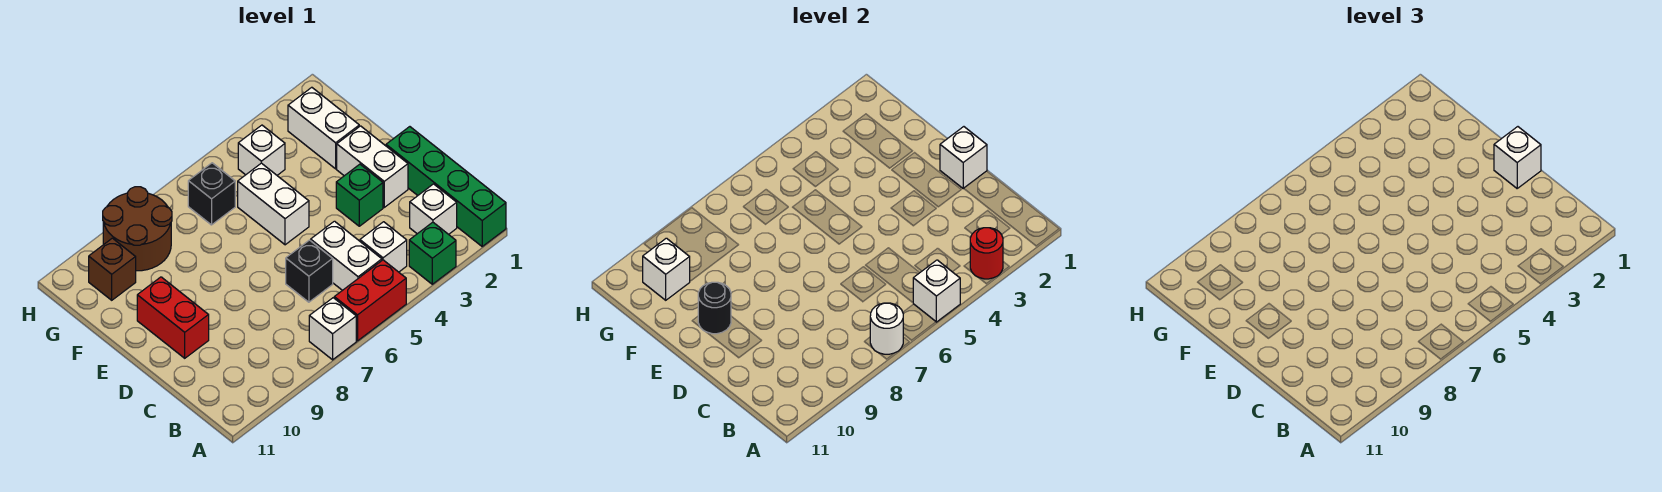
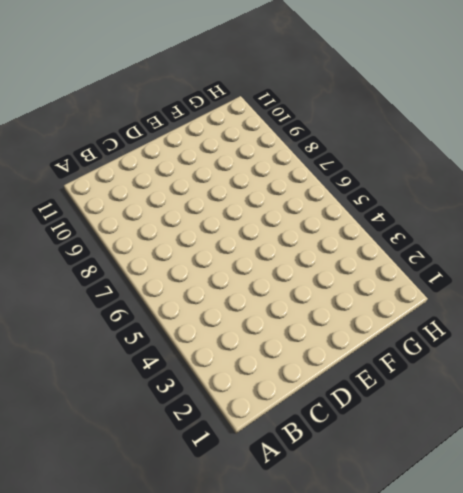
none -> green brick A1:D1 level 1
none -> green brick A3 level 1
none -> red brick A5:A6 level 1

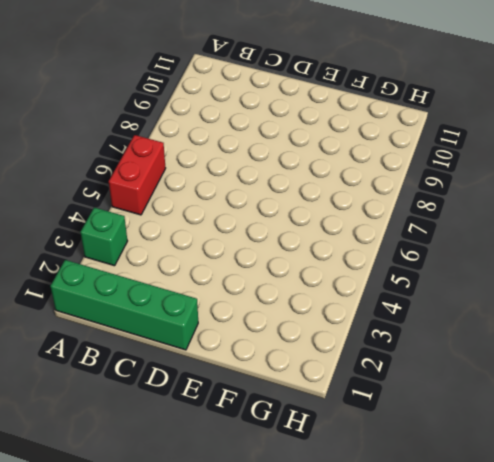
none -> white brick A7 level 1
none -> white brick B2 level 1
none -> white brick B4 level 1

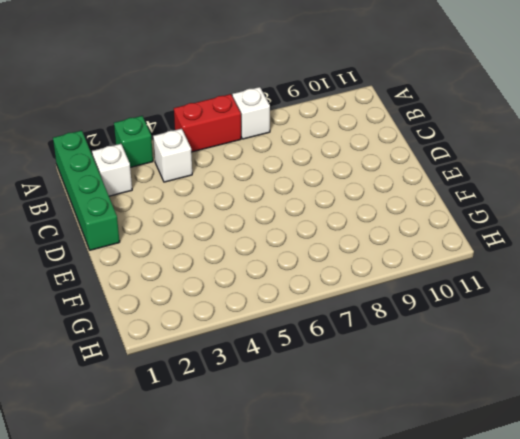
none -> white brick B5:C5 level 1
none -> black brick C6 level 1
none -> white brick D2:E2 level 1

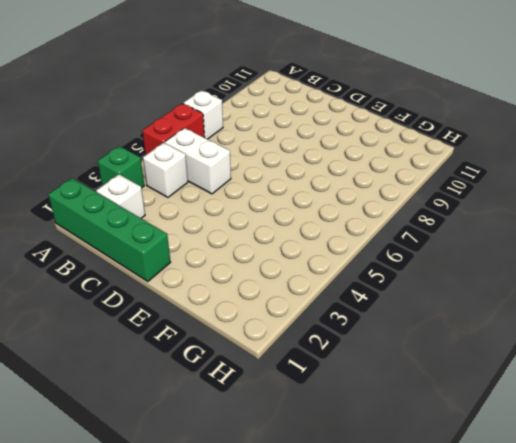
none -> black brick C6 level 1
none -> white brick D2:E2 level 1
none -> green brick D3 level 1

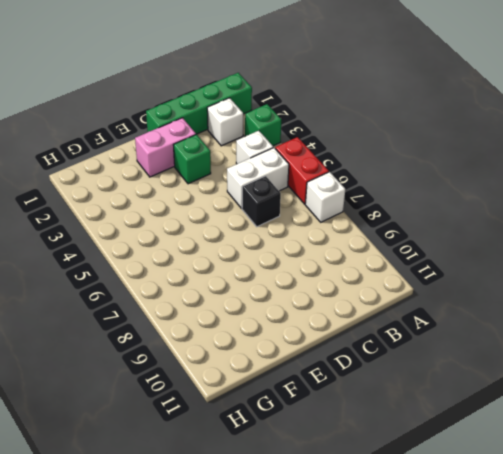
pink brick D2:E2 level 1 -> white brick D2:E2 level 1
none -> red brick D10:E10 level 1
none -> white brick E5:F5 level 1
none -> white brick F2:G2 level 1

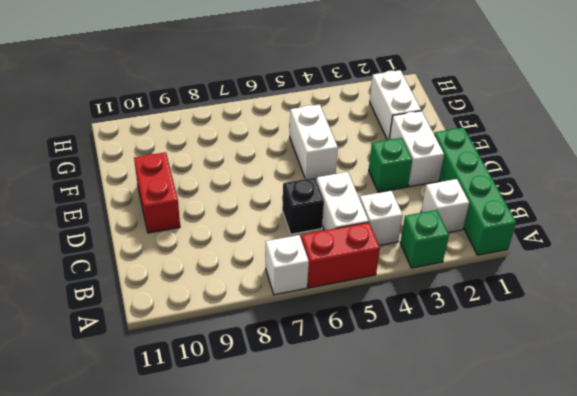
none -> white brick G4 level 1
none -> black brick G6 level 1
none -> brown round brick G8:H9 level 1

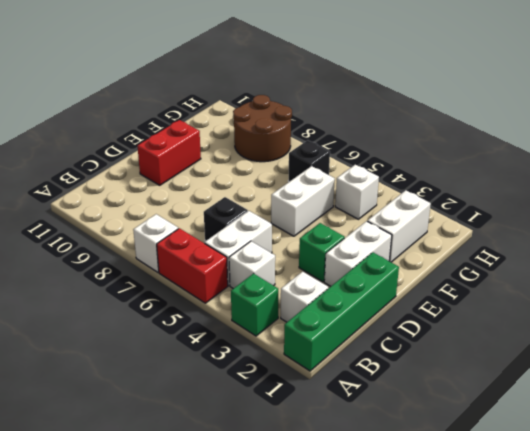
none -> brown brick G10 level 1
none -> red round brick A3 level 2
none -> white brick A5 level 2

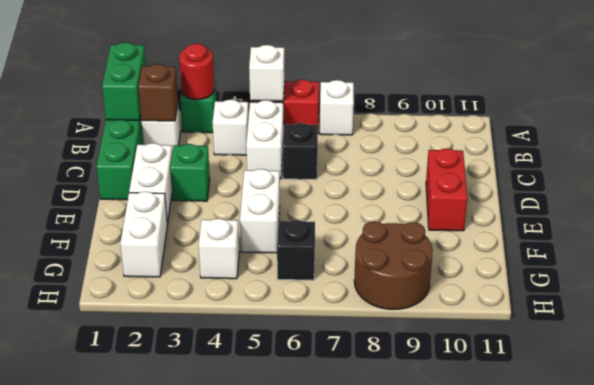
green brick A1:B1 level 2 -> none
brown brick B2 level 2 -> brown brick G10 level 1
none -> white round brick A7 level 2
none -> white brick D1 level 2
none -> black round brick E10 level 2

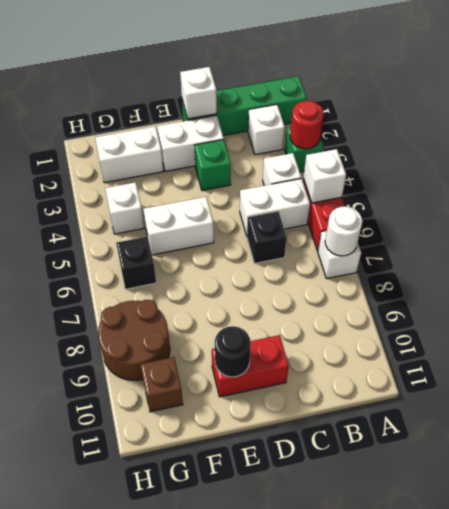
none -> white brick G10 level 2
none -> white brick D1 level 3

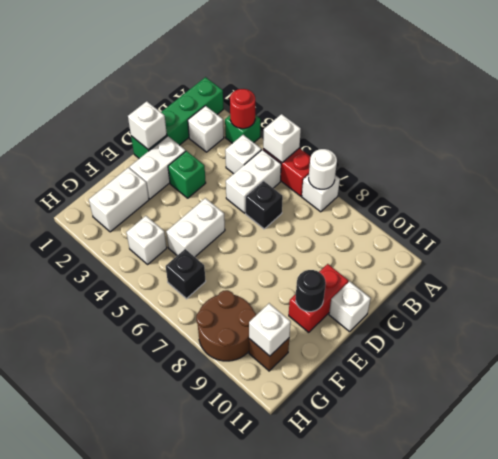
white brick D11 level 1 -> white brick D1 level 3

